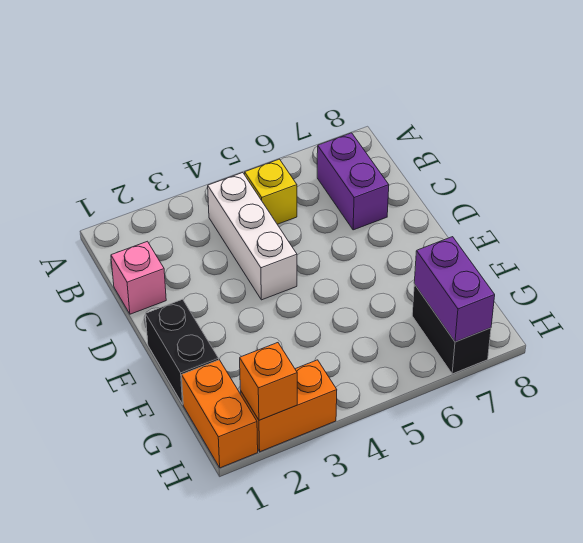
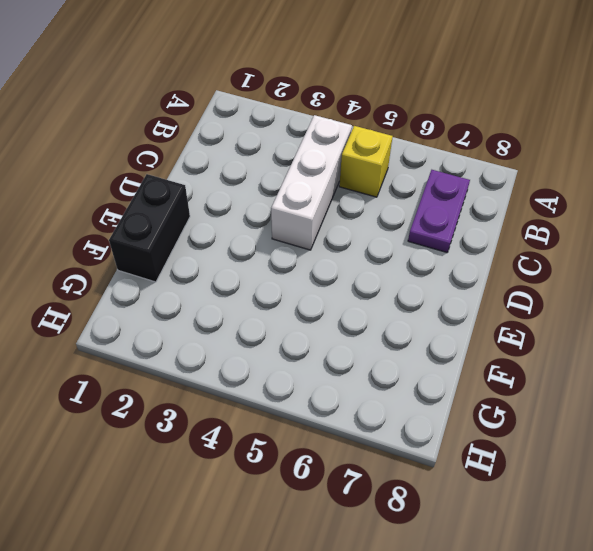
purple plate B7:C7 level 1 -> purple brick B7:C7 level 1
none -> pink brick C1 level 1
none -> orange brick G1:H1 level 1

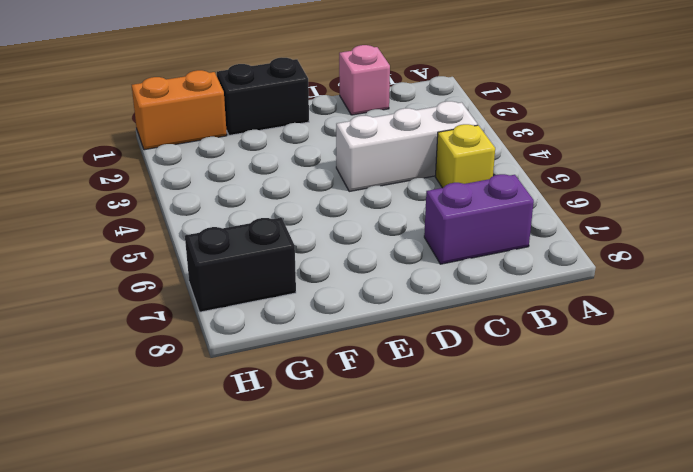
none -> orange brick H2:H3 level 1
none -> purple brick G7:H7 level 2

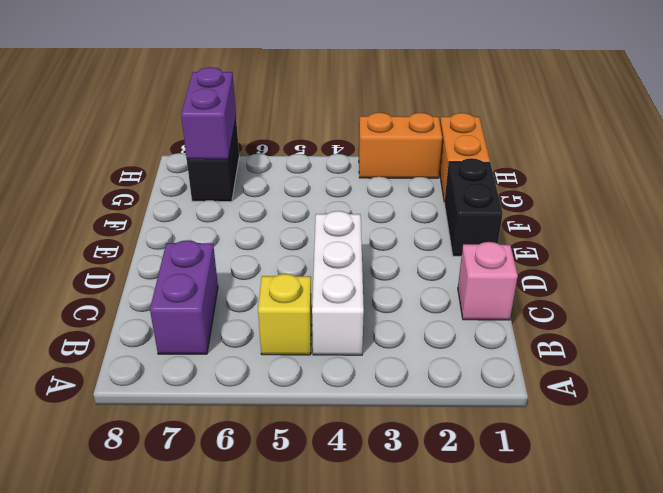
none -> orange brick H2 level 2

